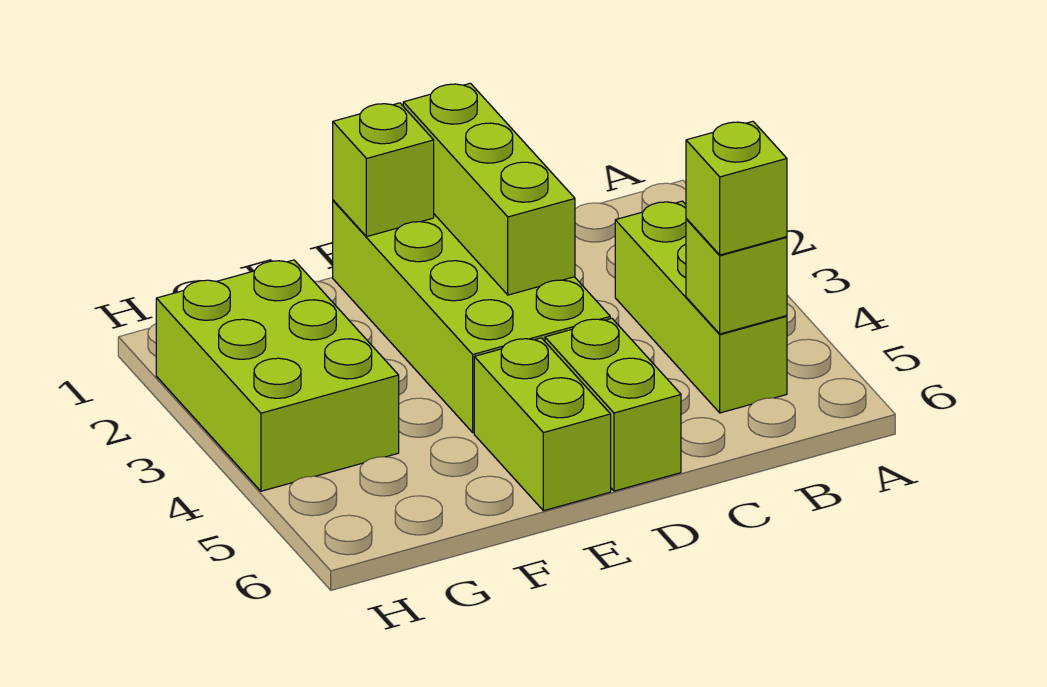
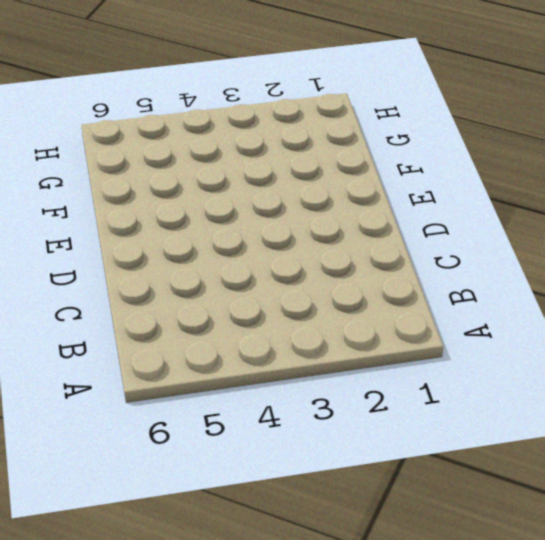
none -> lime brick B3:B5 level 1
none -> lime brick D1:E4 level 1

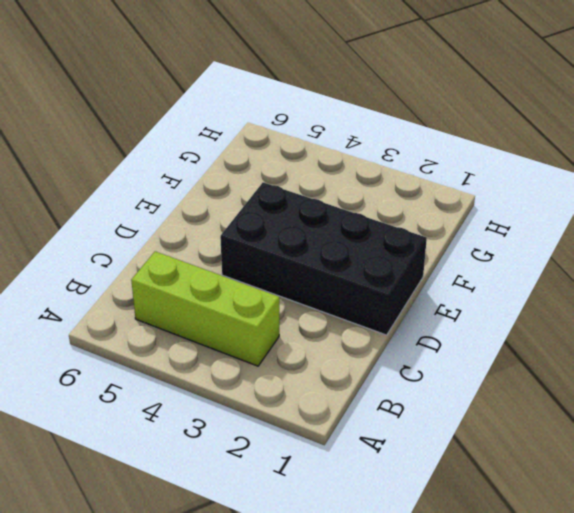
black brick D1:E4 level 1 -> lime brick D1:E4 level 1
none -> lime brick D5:D6 level 1
none -> lime brick E5:E6 level 1

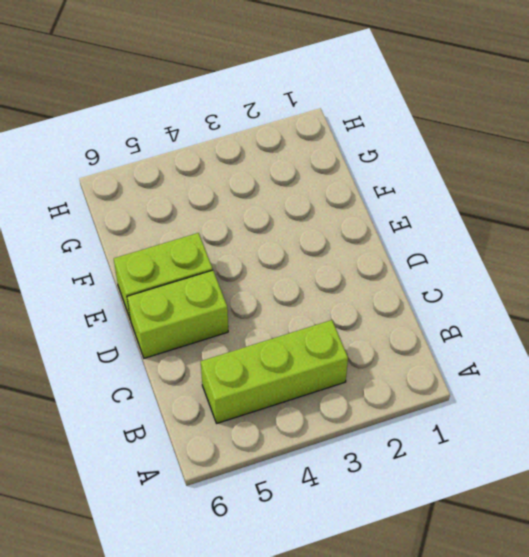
none -> lime brick D1:E4 level 1
none -> lime brick G2:H4 level 1

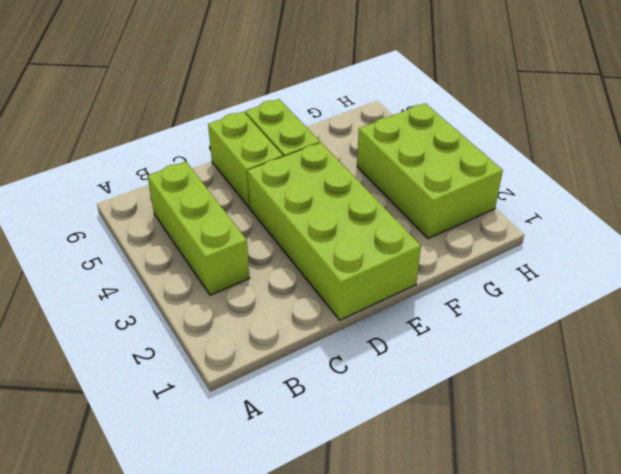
none -> lime brick B5 level 2
none -> lime brick D1:D3 level 2

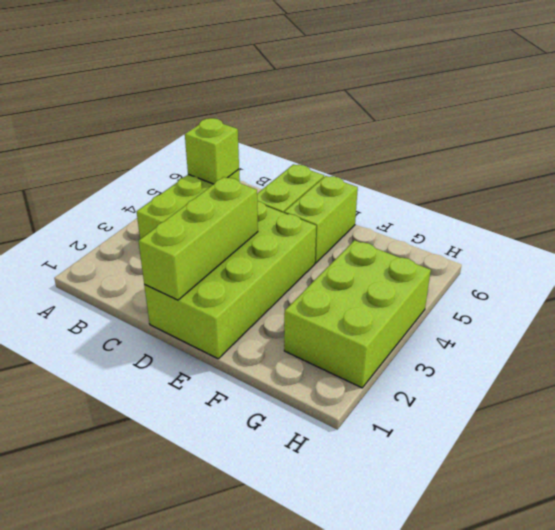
none -> lime brick E1 level 2
none -> lime brick B5 level 3

